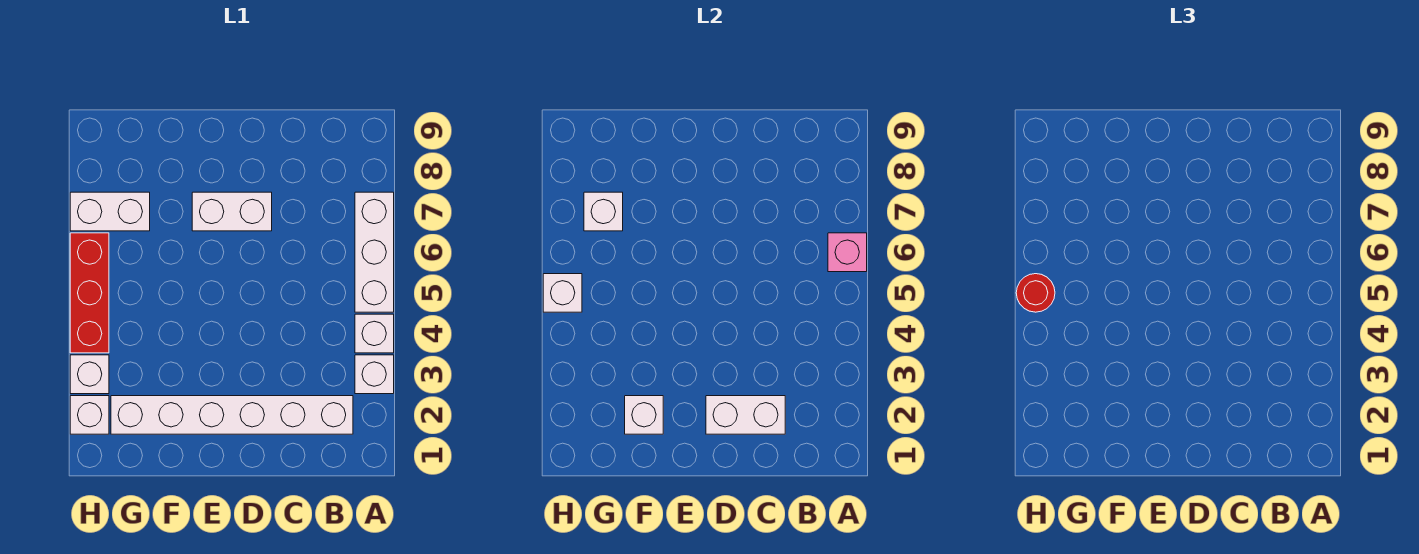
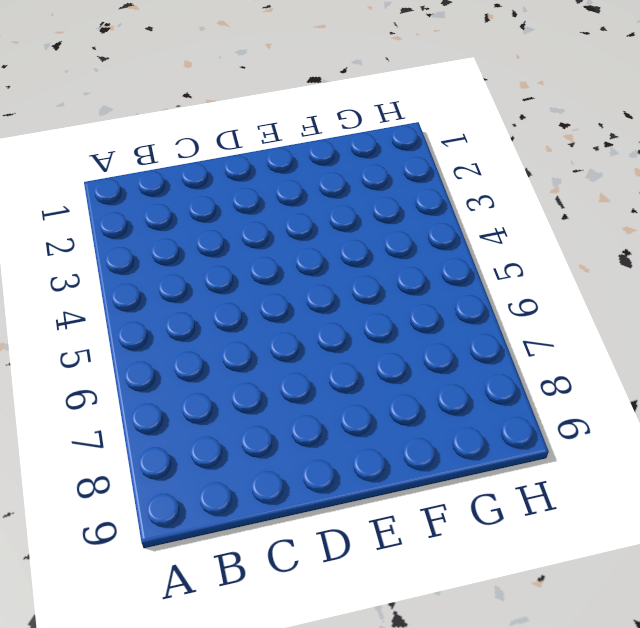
none -> white brick A3 level 1
none -> white brick A4 level 1
none -> white brick A5:A7 level 1

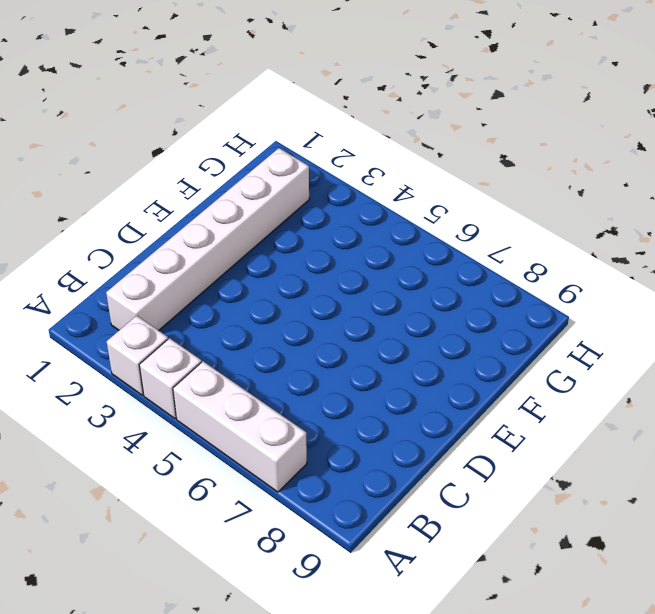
none -> white brick D7:E7 level 1
none -> white brick G7:H7 level 1
none -> white brick H2 level 1

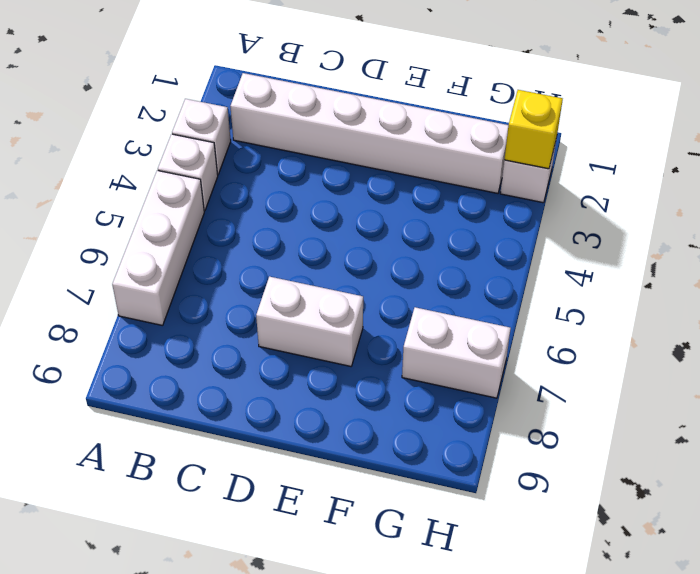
yellow brick H2 level 2 -> none
none -> white brick H3 level 1
none -> red brick H4:H6 level 1
none -> pink brick A6 level 2

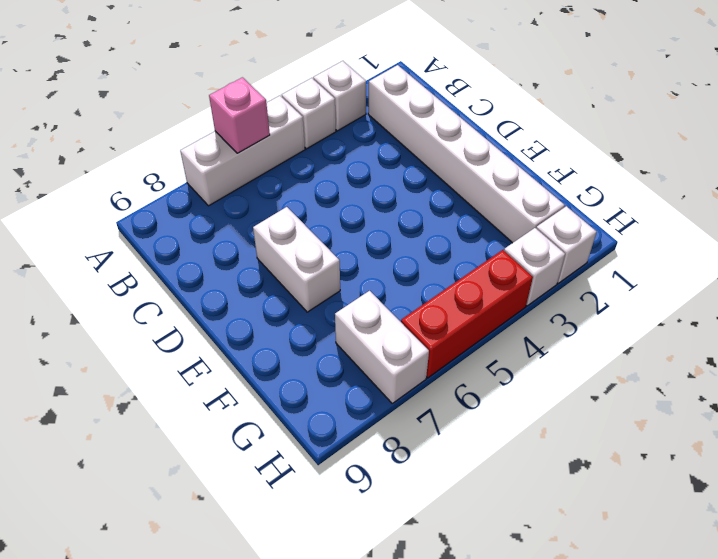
none -> white brick C2:D2 level 2
none -> white brick F2 level 2
none -> white brick G7 level 2

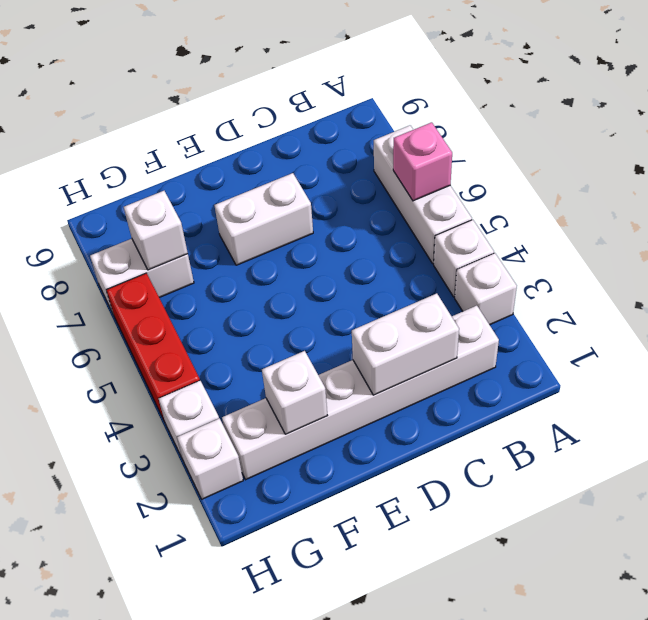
none -> white brick H5 level 2
none -> red round brick H5 level 3

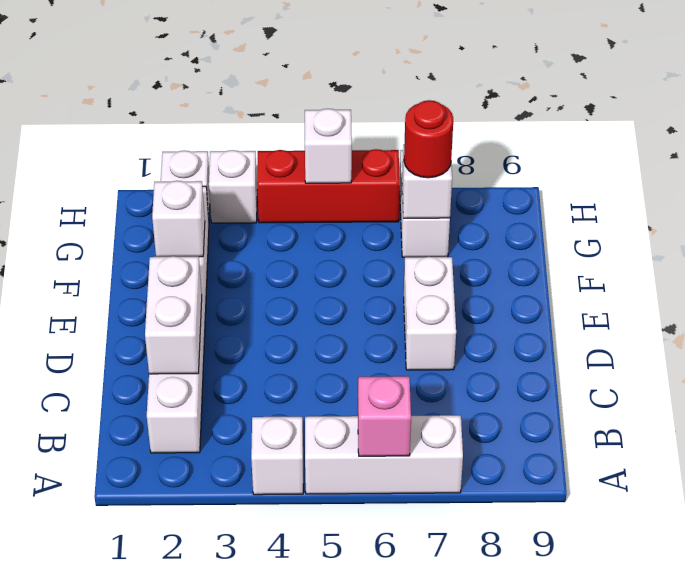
red round brick G7 level 3 -> red round brick H5 level 3
none -> white brick A3 level 1

